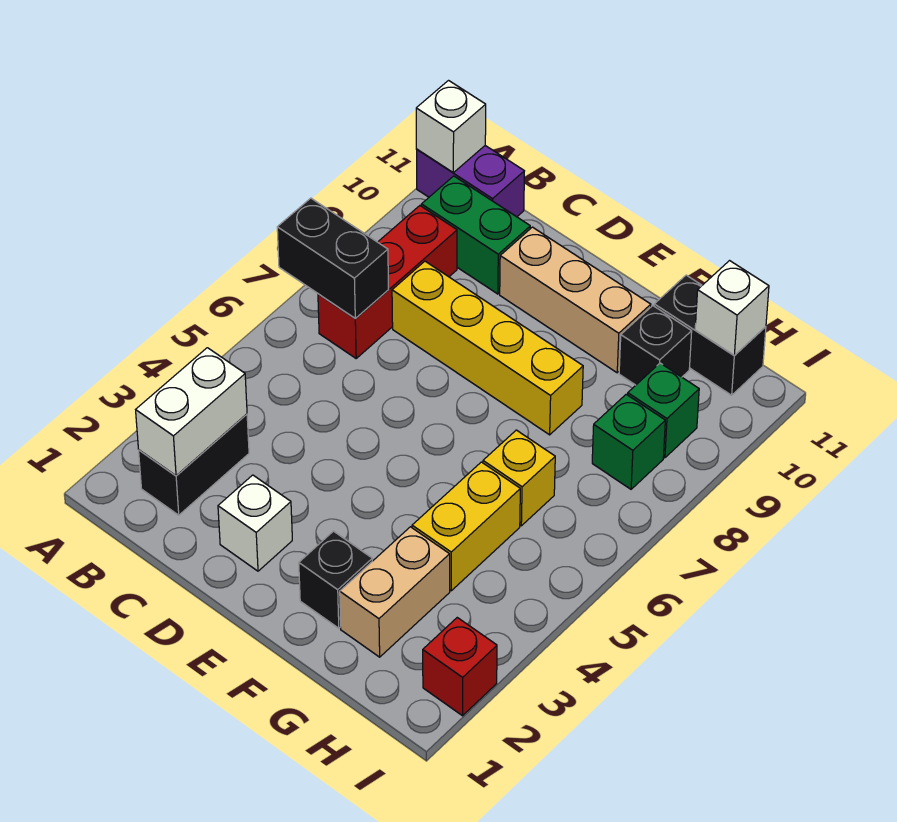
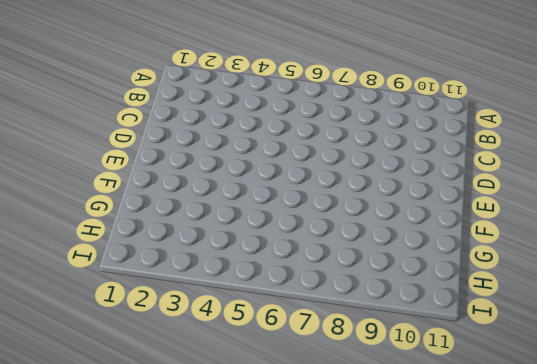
none -> purple brick A11:B11 level 1
none -> black brick B2:B3 level 1
none -> red brick B7:B9 level 1

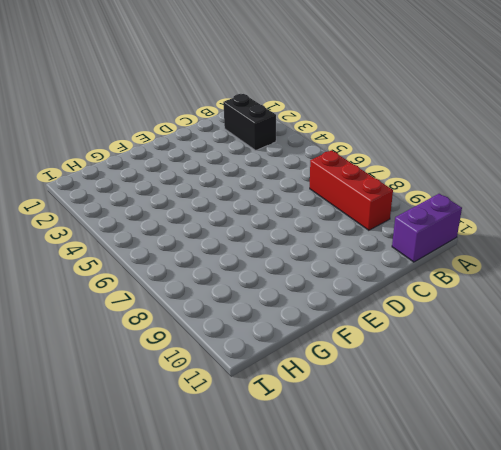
none -> green brick B10:C10 level 1
none -> yellow brick C8:F8 level 1
none -> white brick D2 level 1

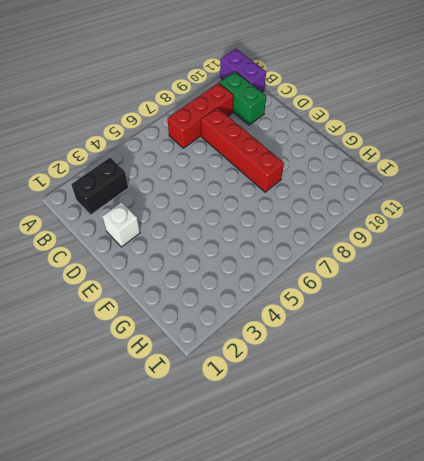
red brick C8:F8 level 1 -> yellow brick C8:F8 level 1
none -> tan brick D10:F10 level 1
none -> black brick F2 level 1
none -> tan brick G2:G3 level 1

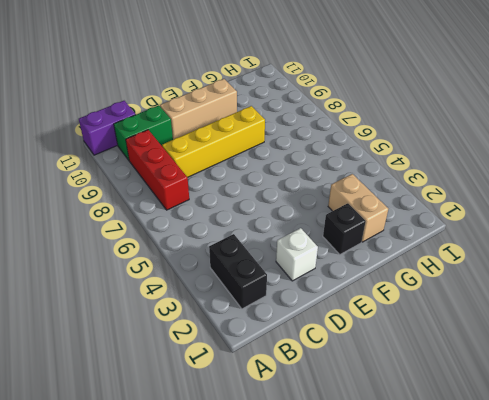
none -> yellow brick G4:G5 level 1
none -> yellow brick G6 level 1
none -> black brick G10 level 1

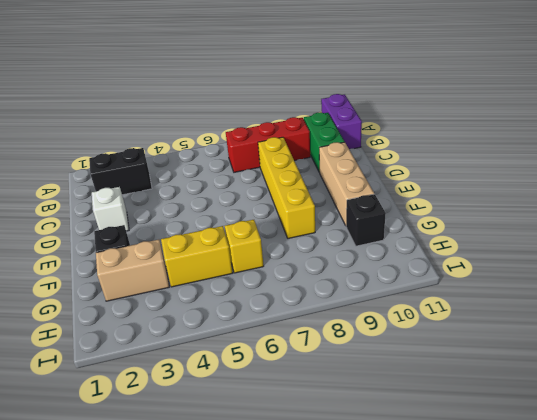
none -> black brick G11:H11 level 1
none -> green brick H8 level 1
none -> green brick H9 level 1

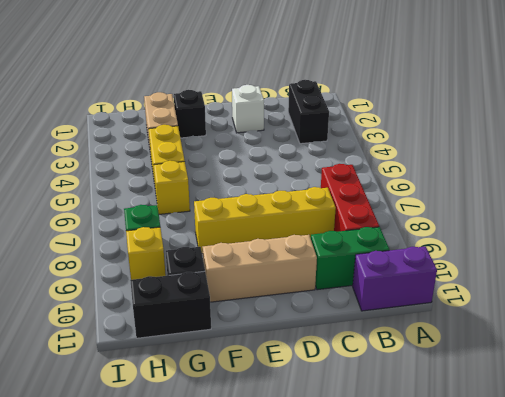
yellow brick H9 level 1 -> green brick H9 level 1
none -> red brick I2 level 1
none -> black brick A7:B7 level 2
none -> white brick A11 level 2

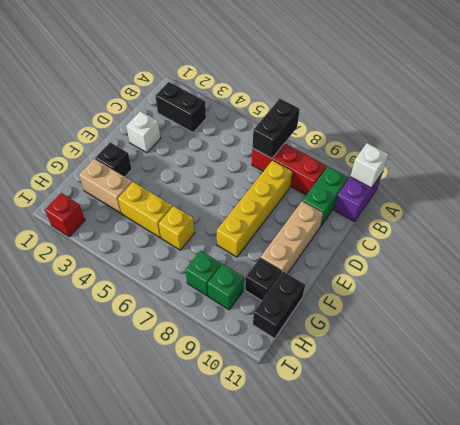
none -> white brick B2:B3 level 2
none -> white brick H11 level 2

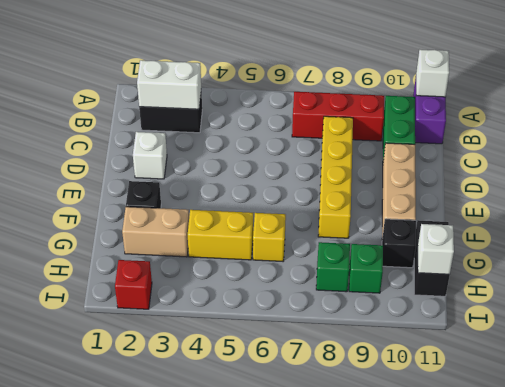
none -> black brick A7:B7 level 2

